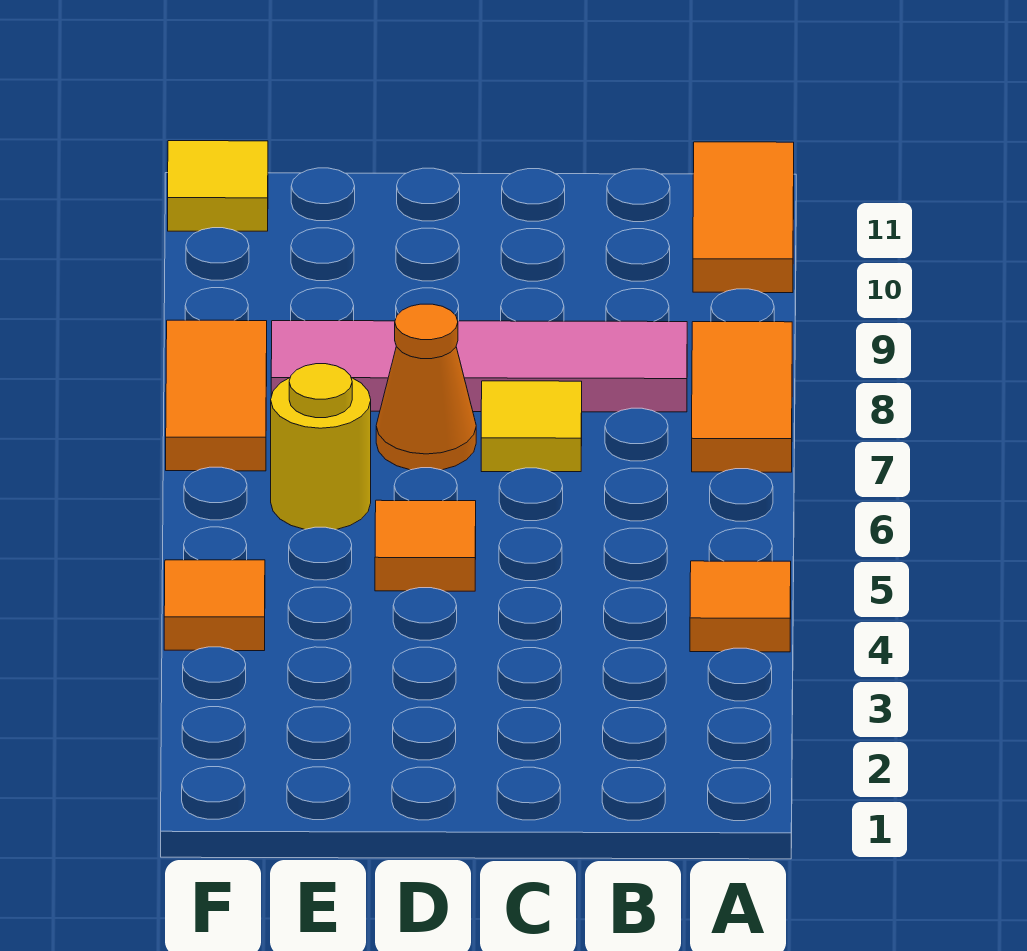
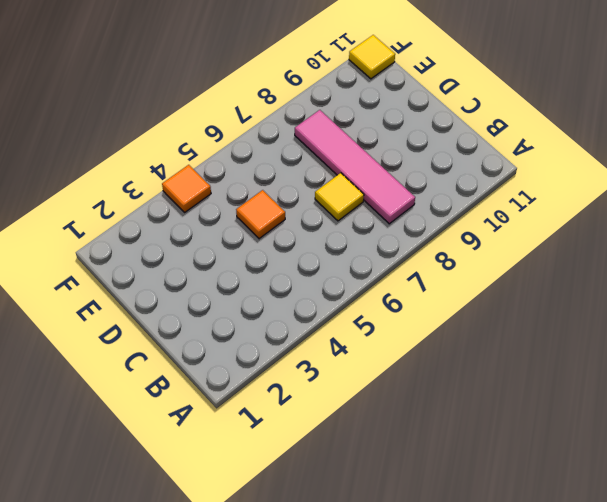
none -> orange tile A4 level 1
none -> orange tile A7:A8 level 1

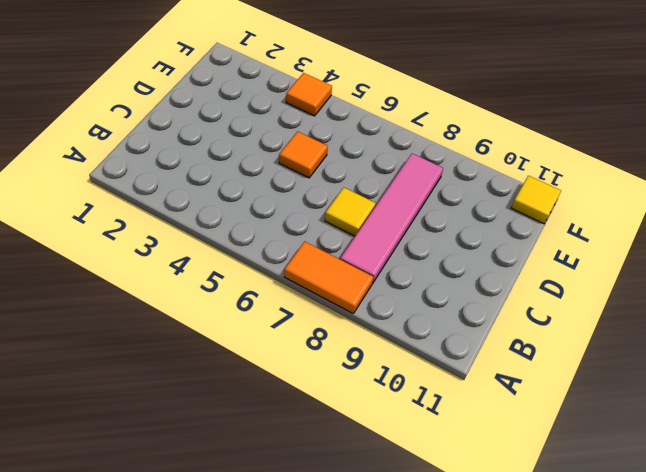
none -> orange tile A4 level 1
none -> orange tile A10:A11 level 1

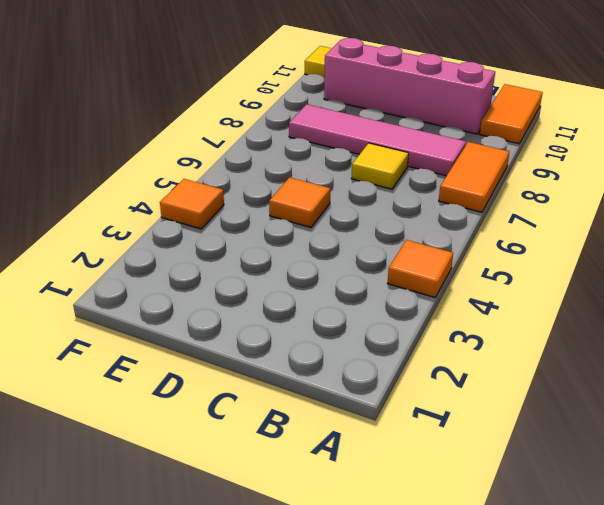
pink brick B10:E10 level 1 -> none
none -> orange cone D7 level 1
none -> yellow round brick E6 level 1

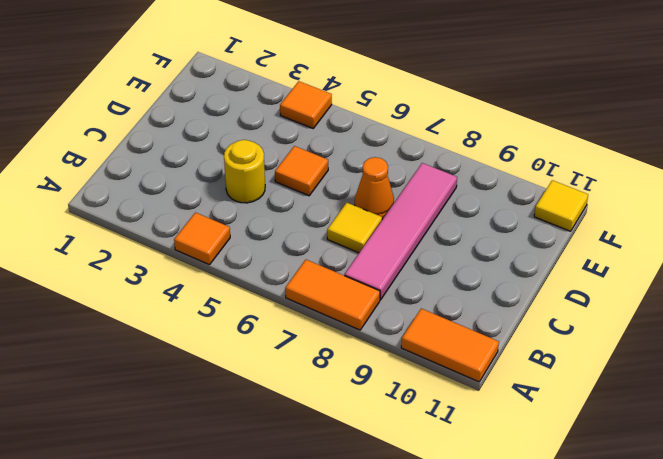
yellow round brick C4 level 1 -> yellow round brick E6 level 1
none -> orange tile F7:F8 level 1

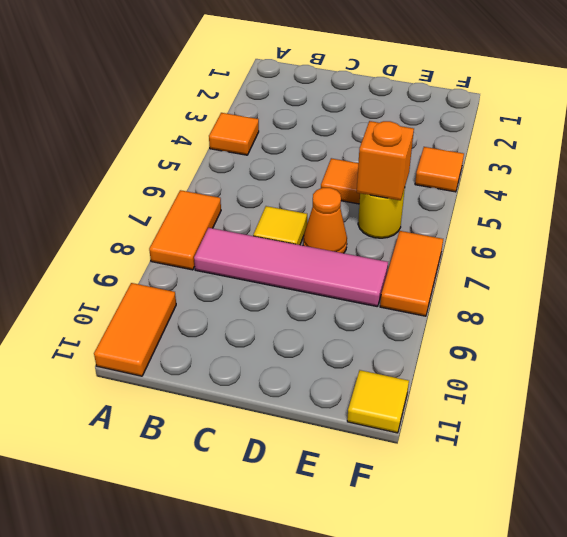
orange brick E6 level 2 -> none

